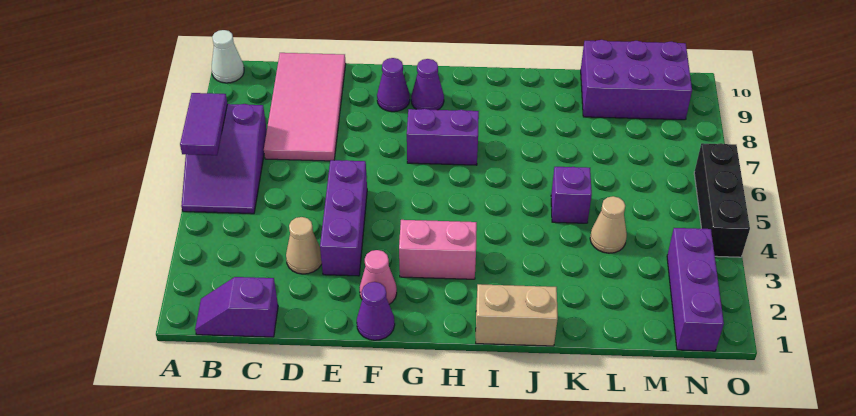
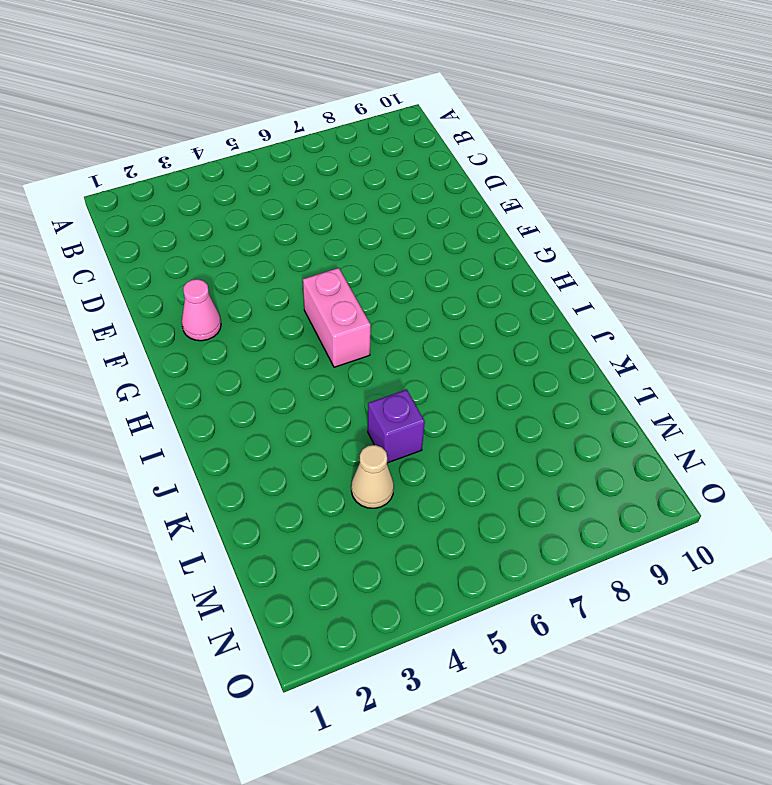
pink brick G5:H5 level 1 -> pink brick G3:H3 level 1
none -> purple slope A5:B7 level 1 top 7
none -> white cone A10 level 1
none -> purple slope B1:C1 level 1 top C

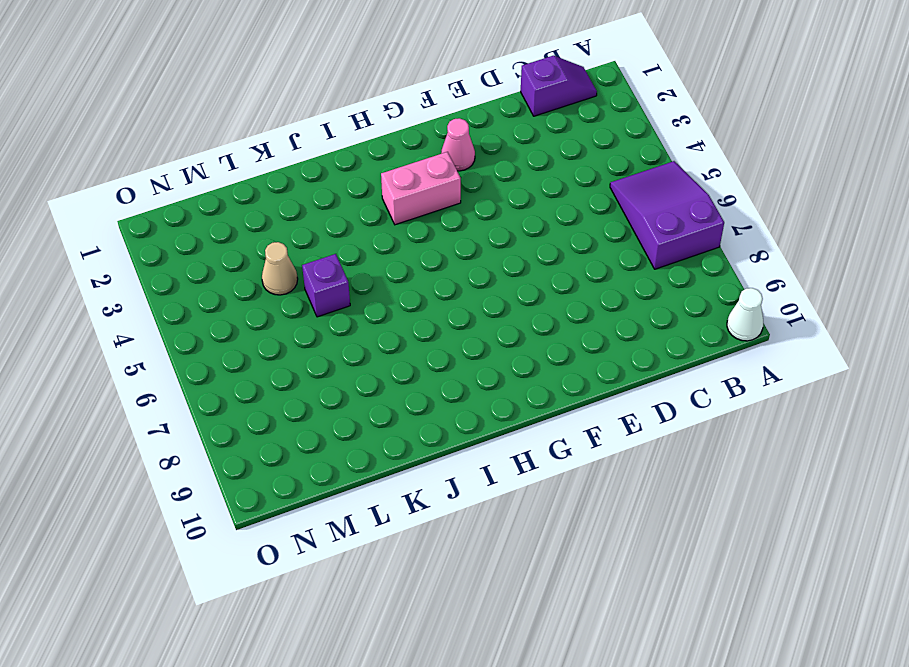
none -> pink tile C7:D10 level 1
none -> tan cone D3 level 1
none -> purple brick E3:E5 level 1

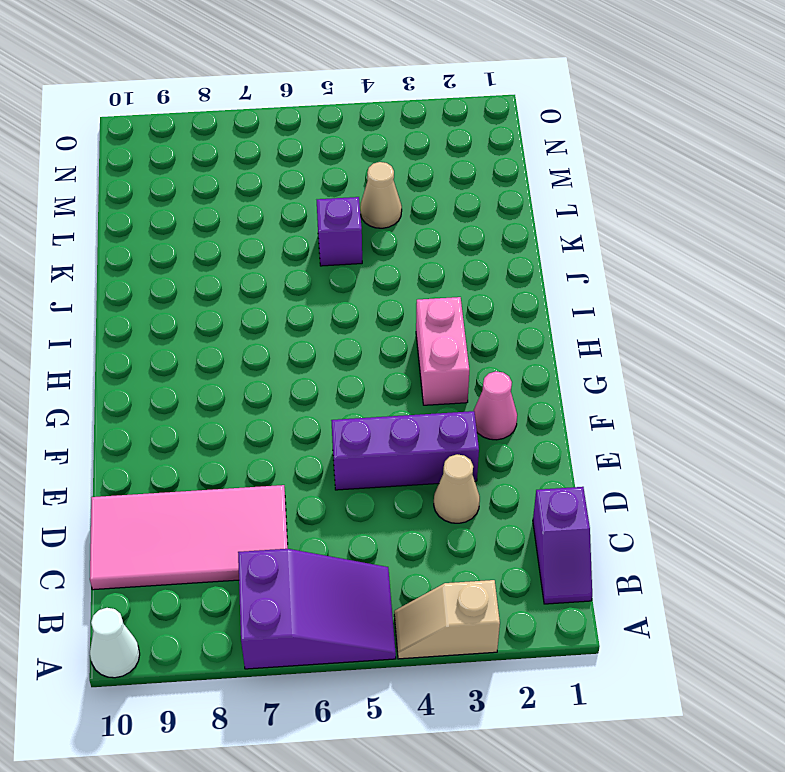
tan slope A3:A4 level 1 top 3 -> none
none -> purple cone F1 level 1
none -> purple cone F9 level 1
none -> purple brick G7:H7 level 1

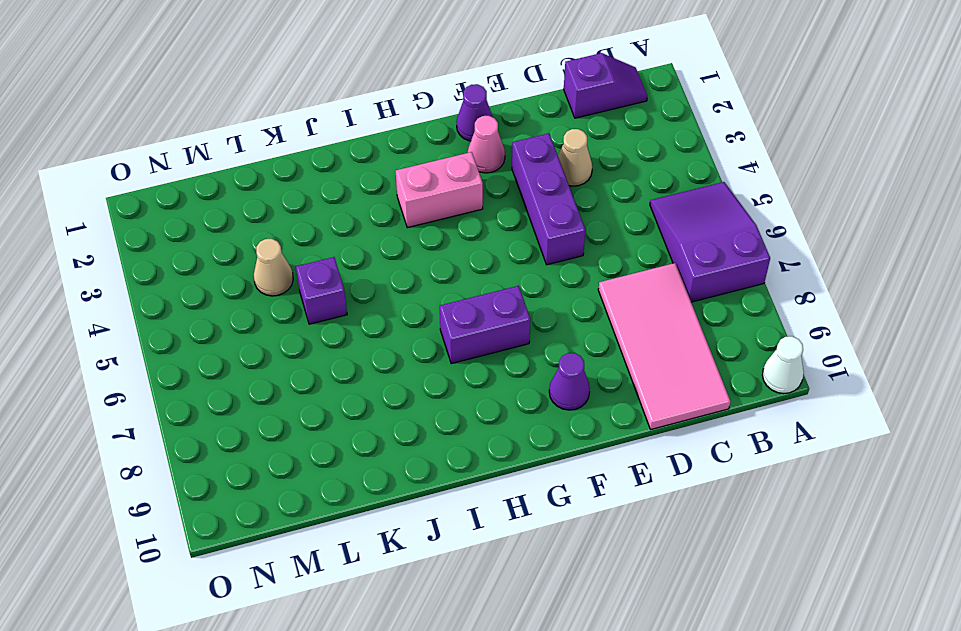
none -> purple cone G9 level 1
none -> tan brick I1:J1 level 1
none -> purple brick L9:N10 level 1

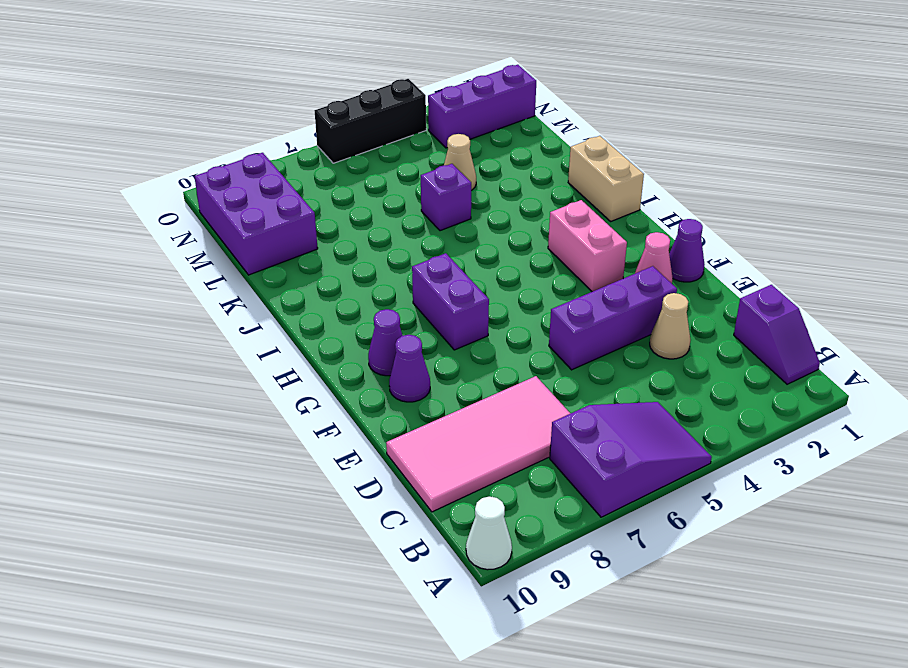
none -> purple tile A6:A7 level 2

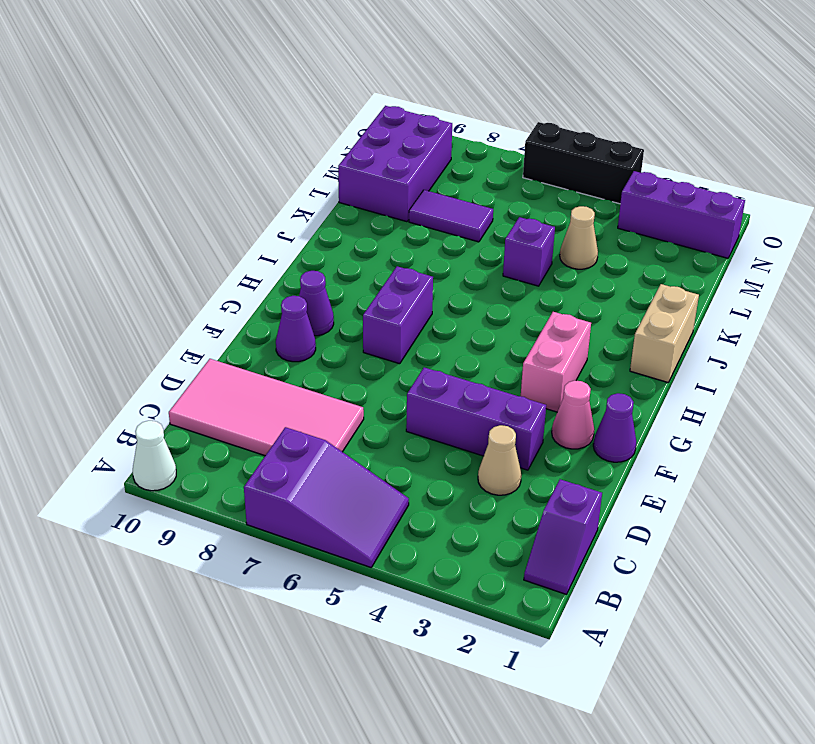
purple tile L7:L8 level 1 -> purple tile A6:A7 level 2

